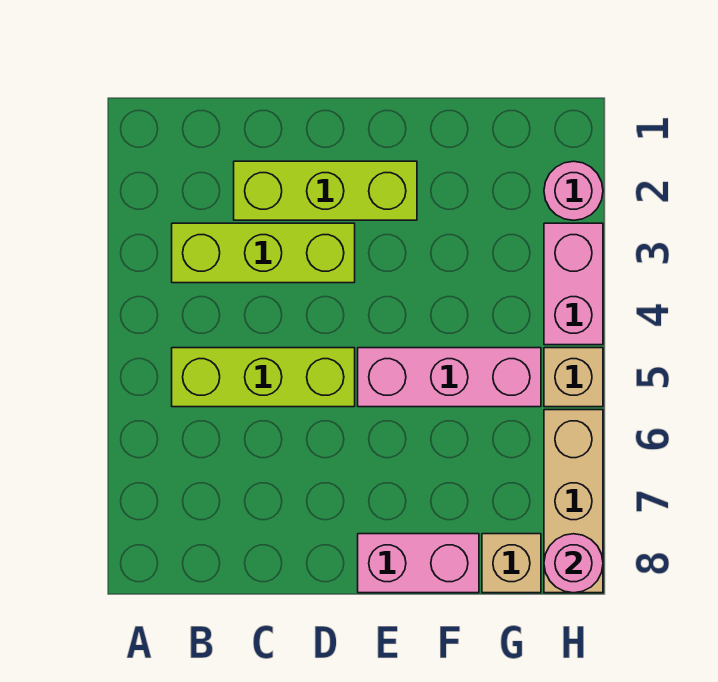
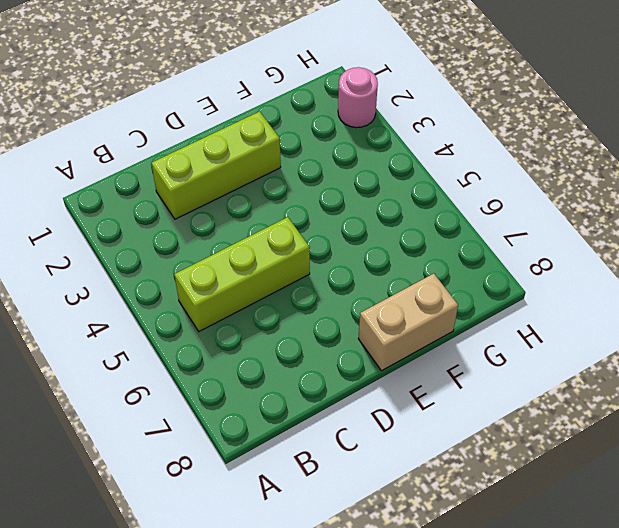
tan brick E8:F8 level 1 -> pink brick E8:F8 level 1
none -> lime brick B3:D3 level 1
none -> pink brick E5:G5 level 1

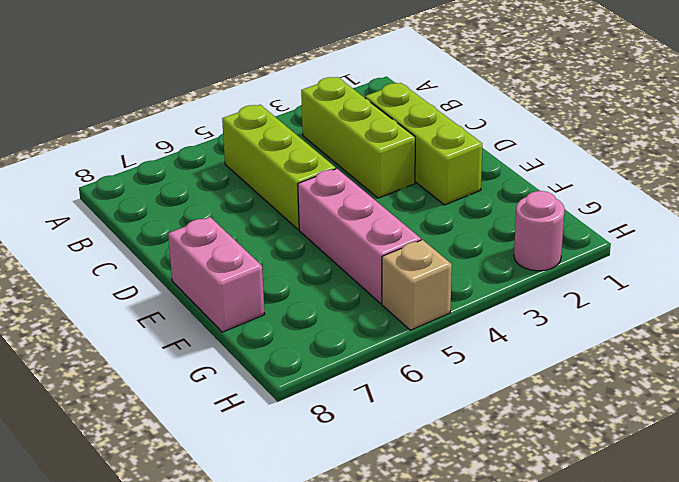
none -> tan brick G8 level 1
none -> pink brick H3:H4 level 1

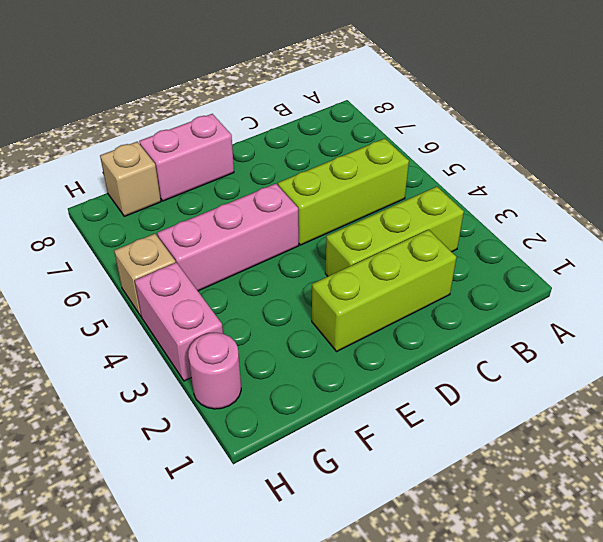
none -> tan brick H6:H8 level 1
none -> pink round brick H8 level 2

